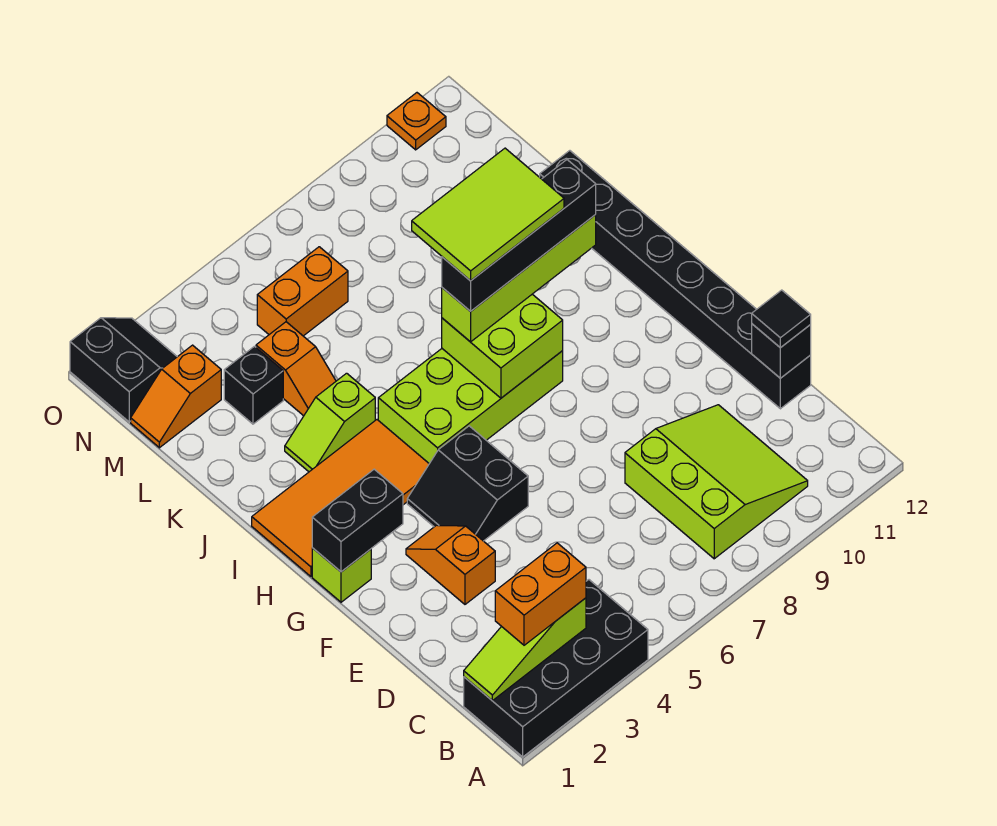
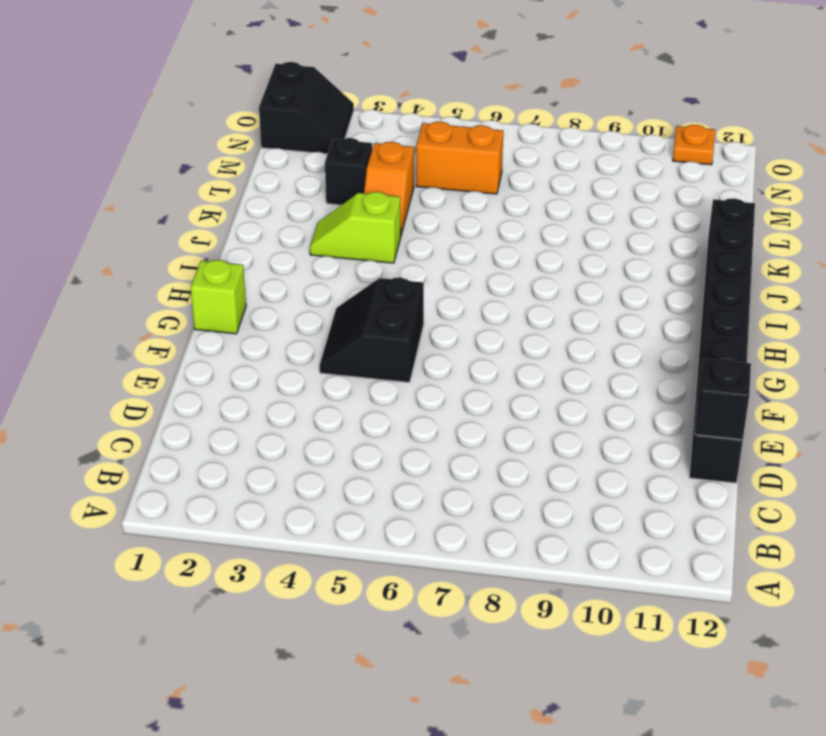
none -> black brick A1:B4 level 1
none -> lime slope B8:D10 level 1 top 8
none -> orange slope E3:F3 level 1 top E

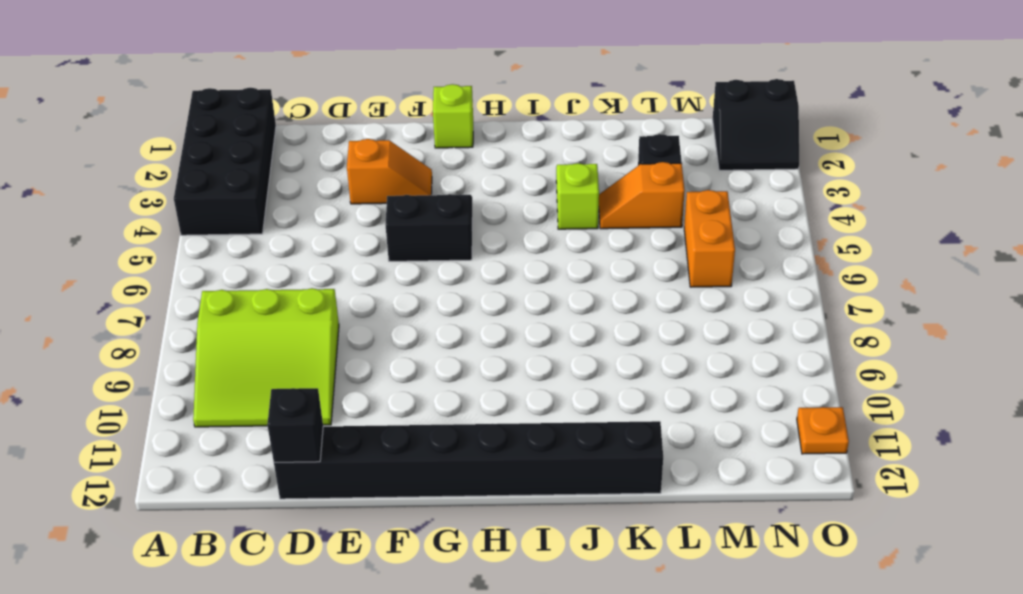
none -> orange tile H1:I4 level 1
none -> lime brick H5:I8 level 1
none -> orange slope M1:M2 level 1 top 2

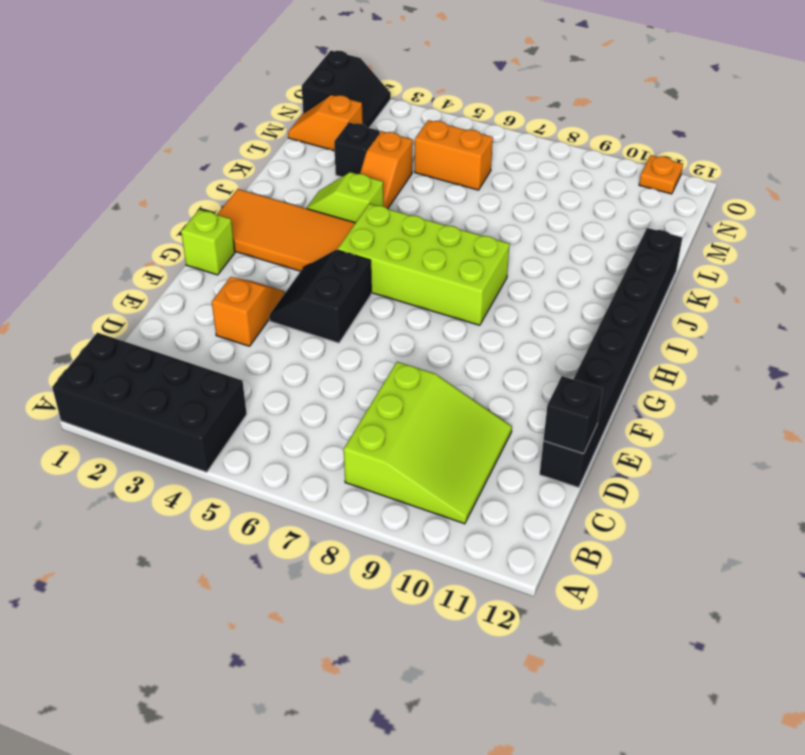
none -> lime slope B1:B3 level 2 top 3
none -> black brick G1:G2 level 2
none -> lime brick H7:I8 level 2

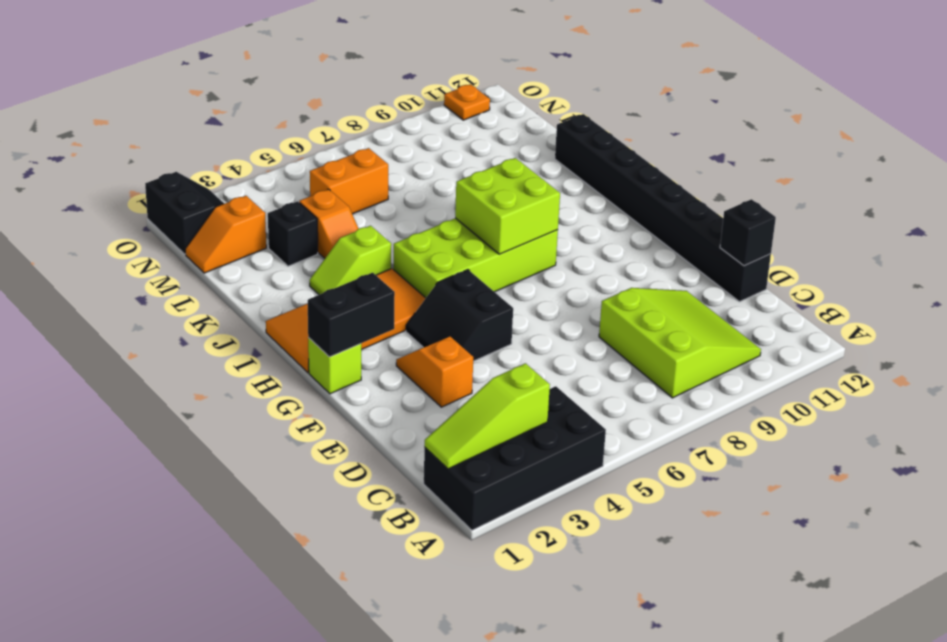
none -> orange brick B2:B3 level 3
none -> black tile D12 level 3
none -> lime brick I7:I10 level 3

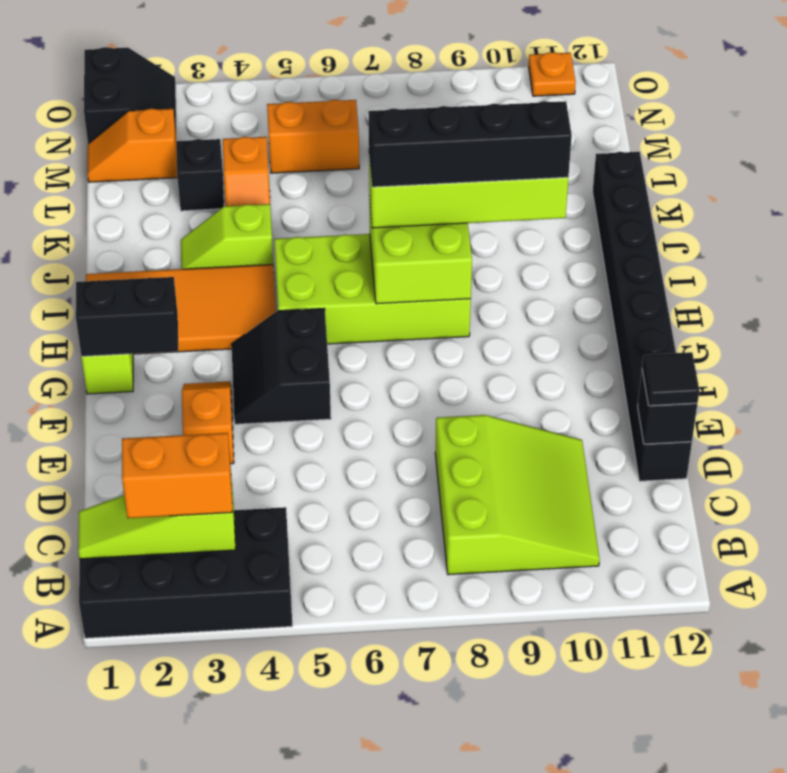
none -> lime tile I7:J9 level 5

